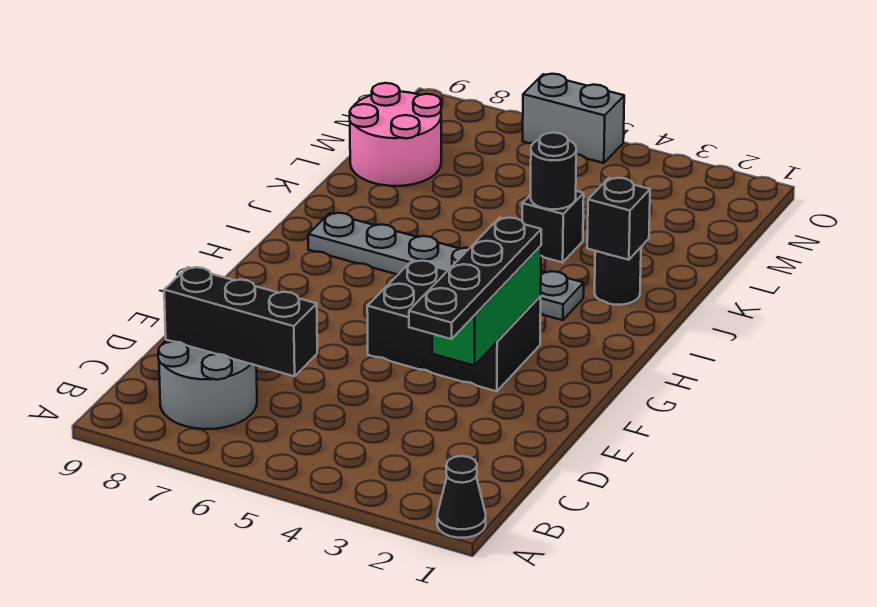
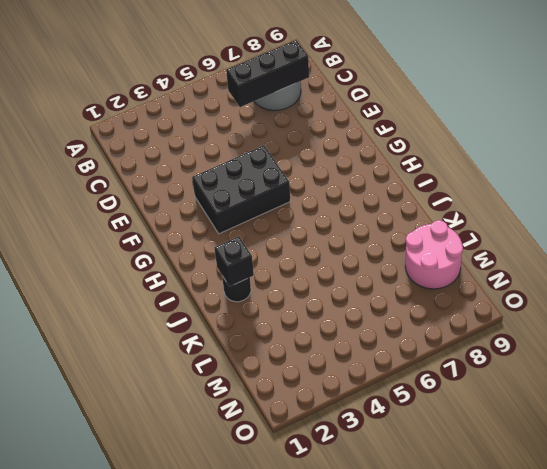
none -> black cone A1 level 1
none -> grey plate I3:I8 level 1
none -> black brick K4 level 1

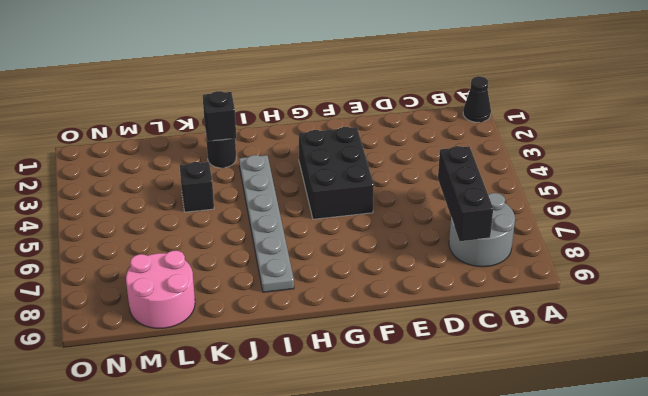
none -> grey brick O5:O6 level 1
none -> green brick E3:G3 level 2
none -> black round brick K4 level 2

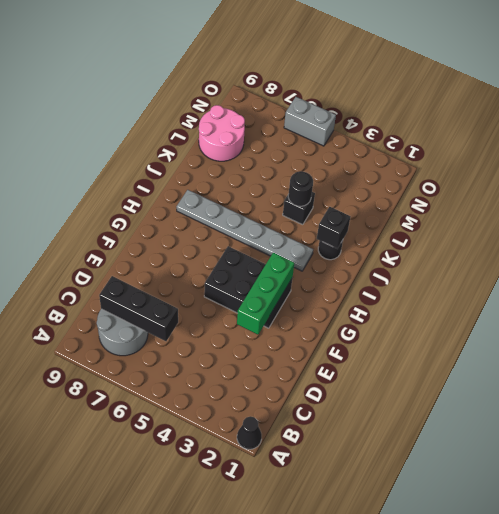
none -> black plate D3:G3 level 3

